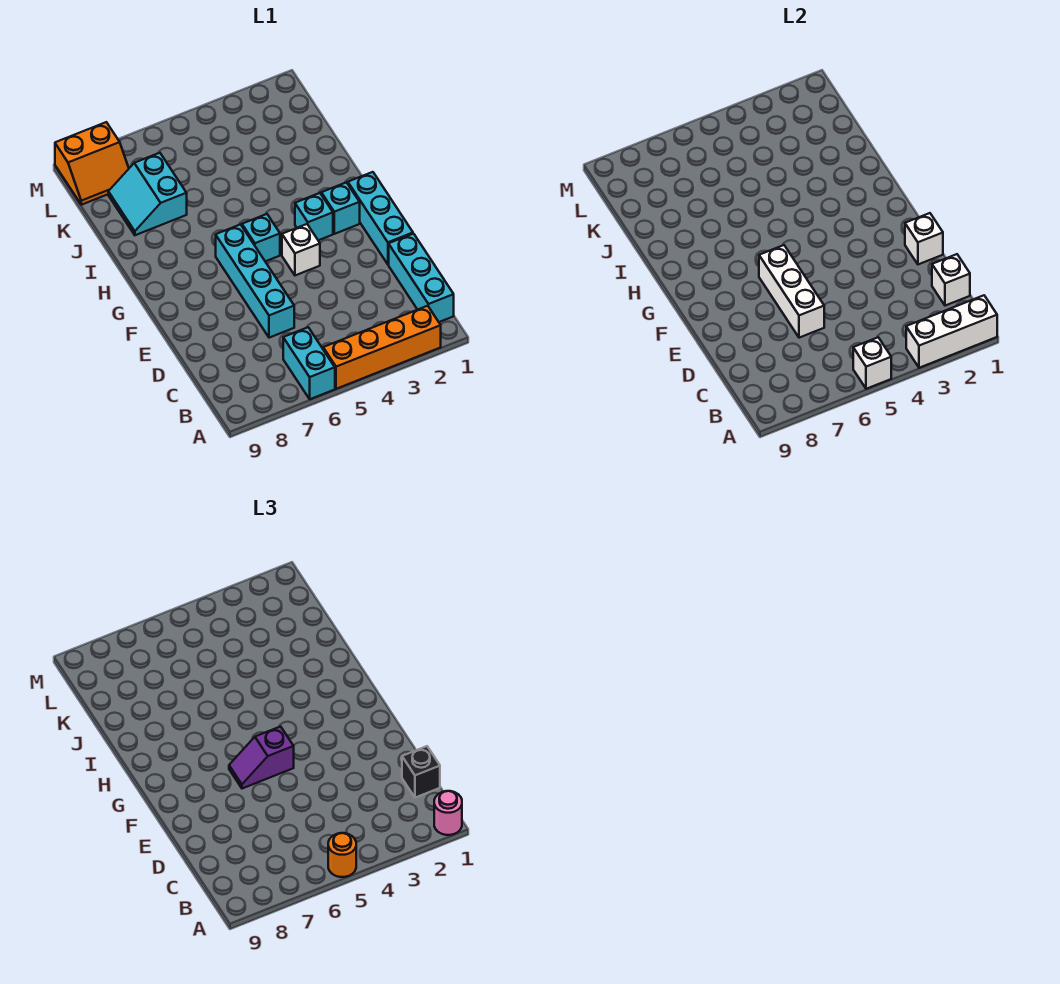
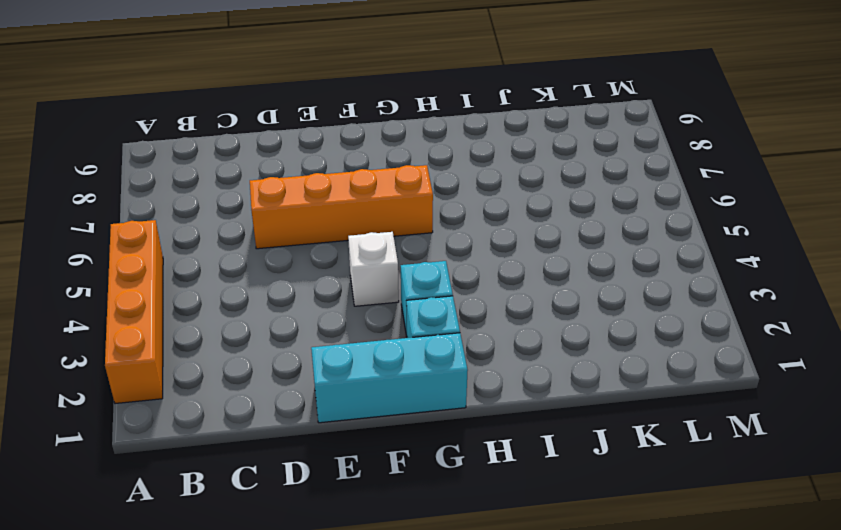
orange brick D6:G6 level 1 -> cyan brick D6:G6 level 1
none -> cyan brick A6:B6 level 1
none -> cyan brick B1:D1 level 1
none -> cyan brick G5 level 1

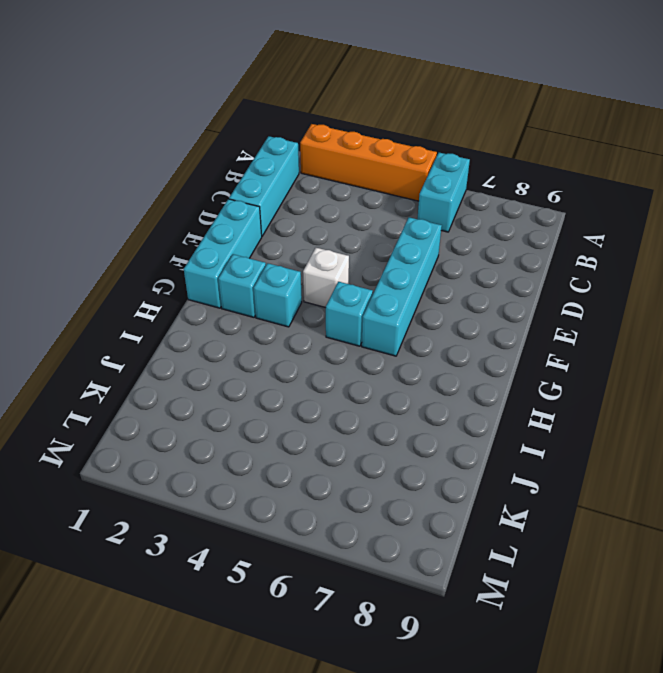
none -> cyan slope J7:K8 level 1 top 7
none -> orange slope L8:M9 level 1 top M
none -> white brick A1:A3 level 2

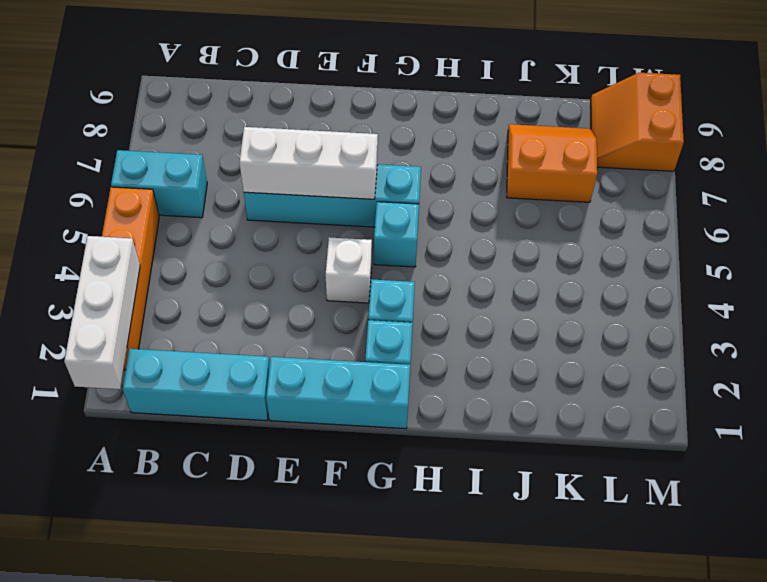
orange slope J7:K8 level 1 top 7 -> cyan slope J7:K8 level 1 top 7
none -> white brick A5 level 2
none -> white brick C1 level 2
none -> white brick E1 level 2

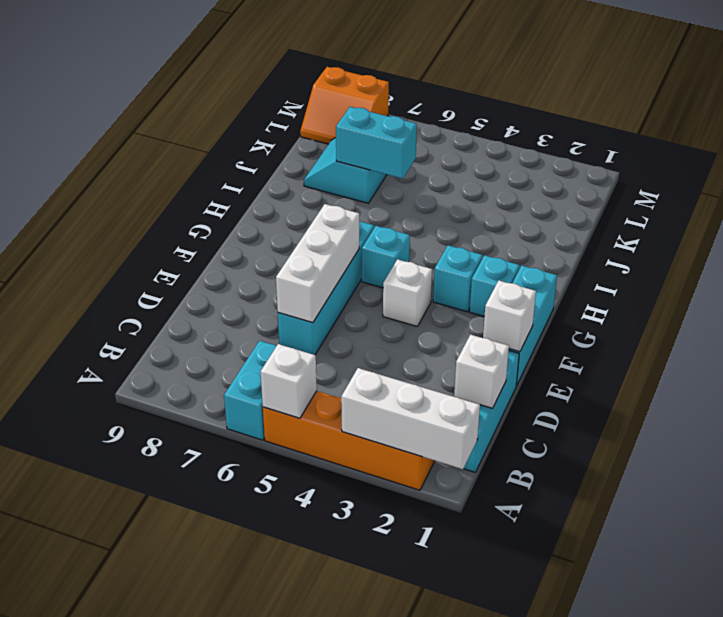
cyan brick J6:J7 level 2 -> none
none -> pink round brick A1 level 3
none -> orange round brick A5 level 3
none -> black brick C1 level 3

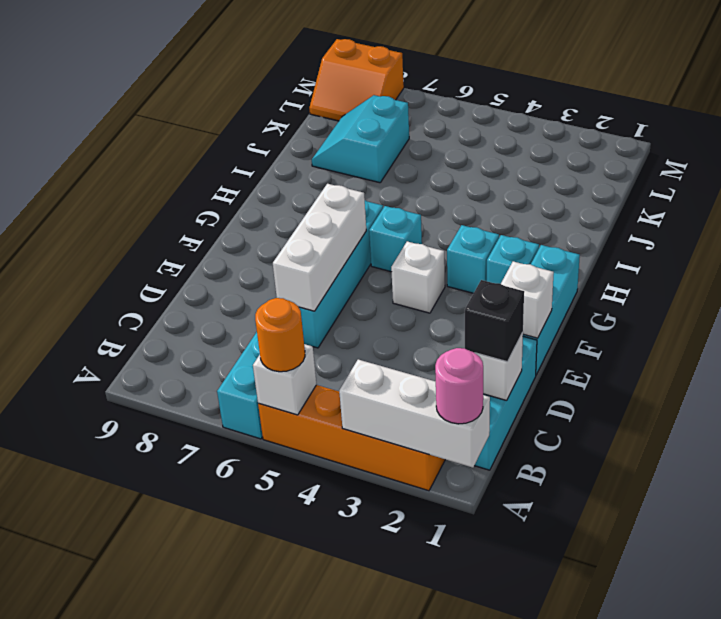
none -> purple slope F5:F6 level 3 top 5

